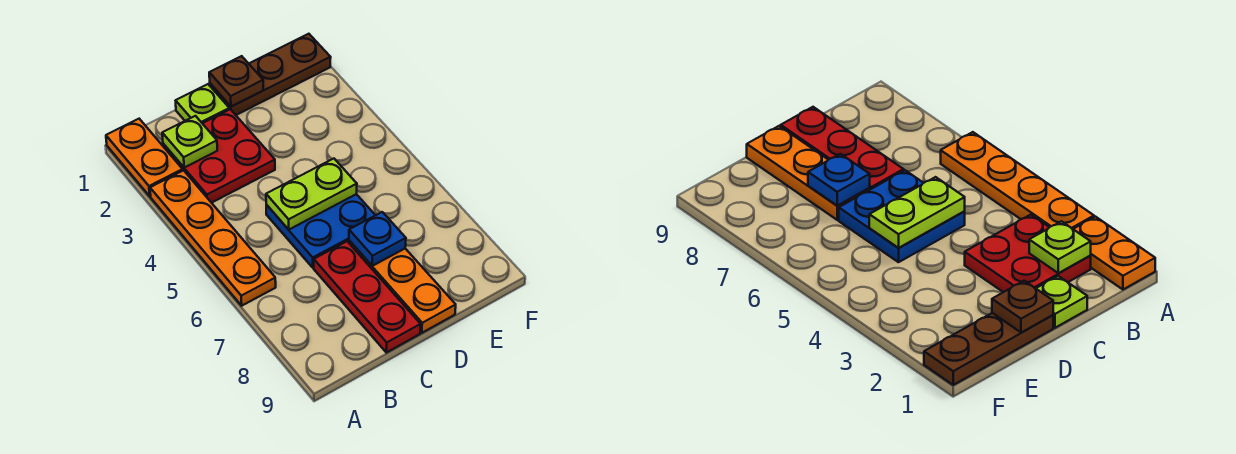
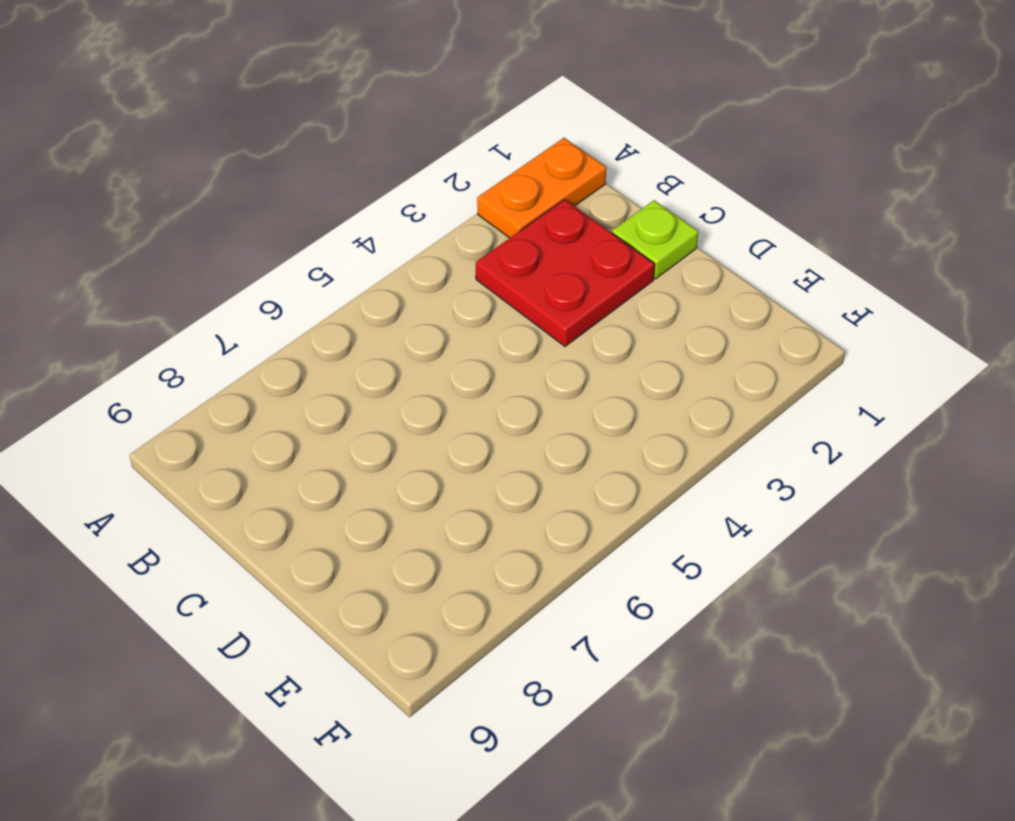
none -> orange plate A3:A6 level 1
none -> blue plate C5:D6 level 1
none -> red plate C7:C9 level 1

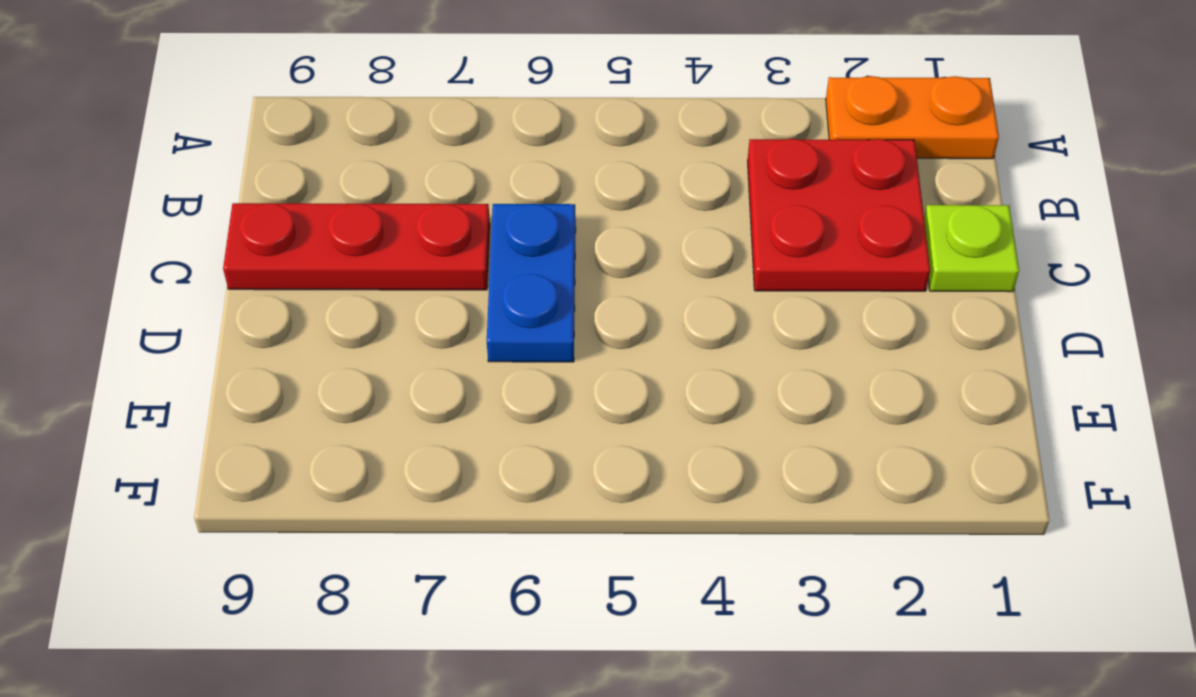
blue plate C6:D6 level 1 -> blue plate C5:D6 level 1
none -> orange plate A3:A6 level 1
none -> brown plate D1:F1 level 1
none -> orange plate D7:D9 level 1

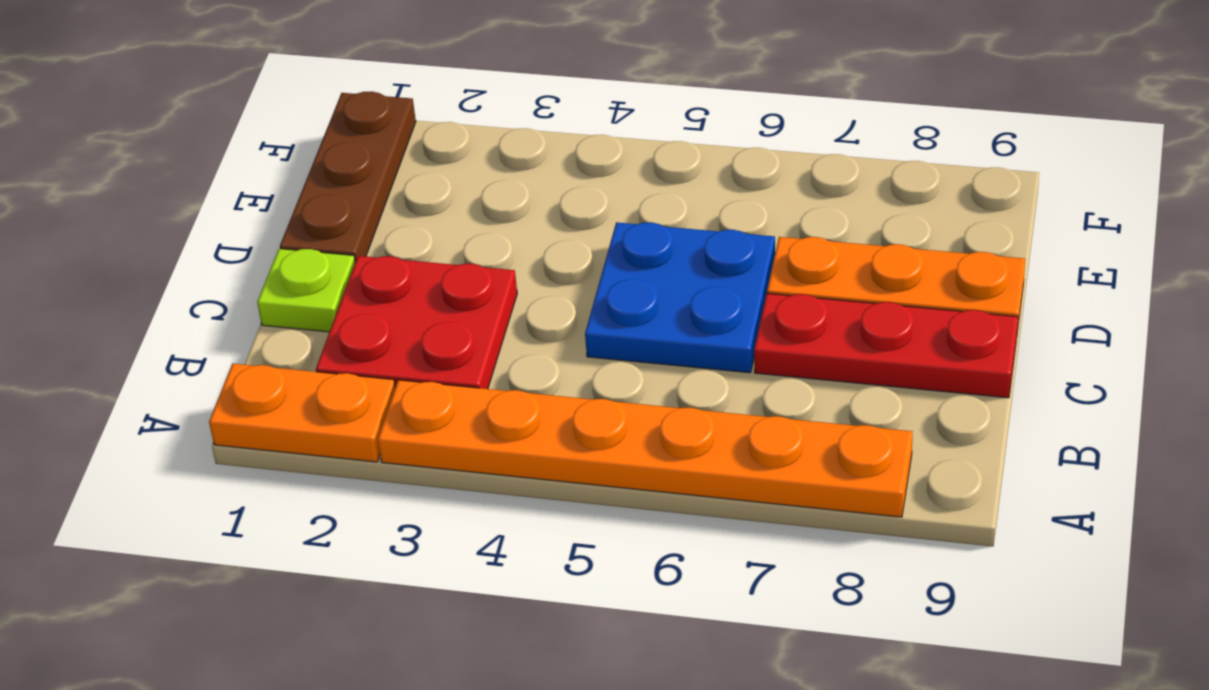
orange plate A3:A8 level 1 -> orange plate A3:A6 level 1
none -> lime plate B2 level 2
none -> lime plate C5:D5 level 2
none -> brown plate D1 level 2

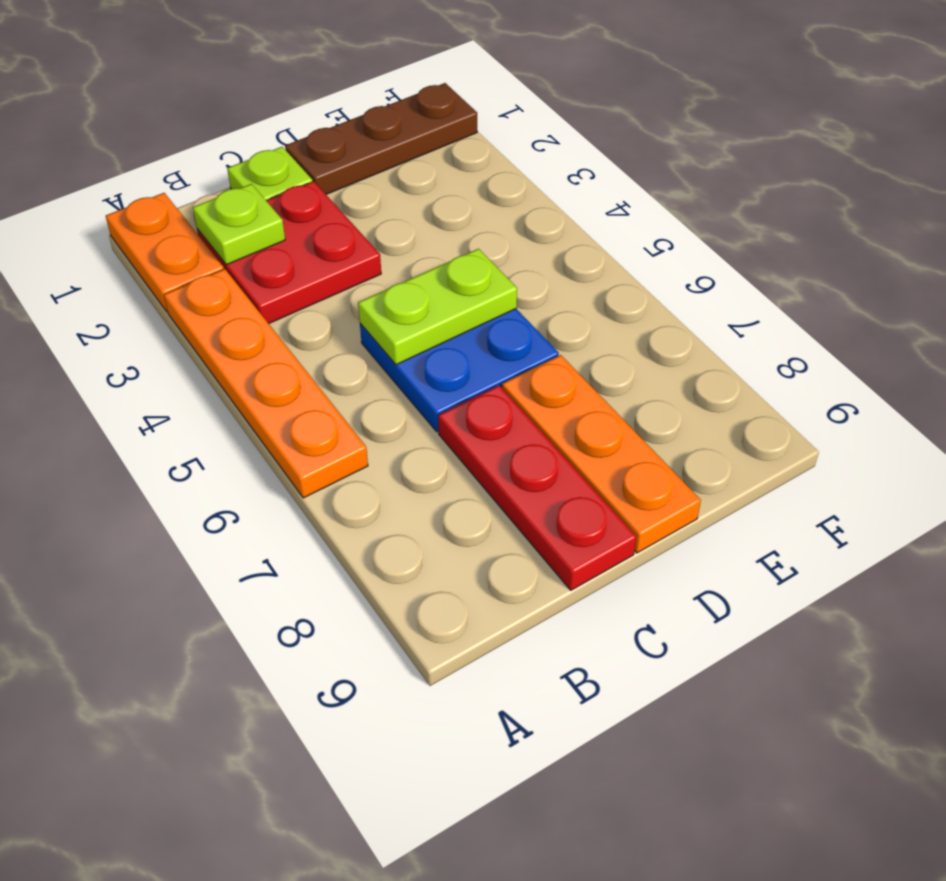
none -> brown plate D1 level 2
none -> blue plate D7 level 2

